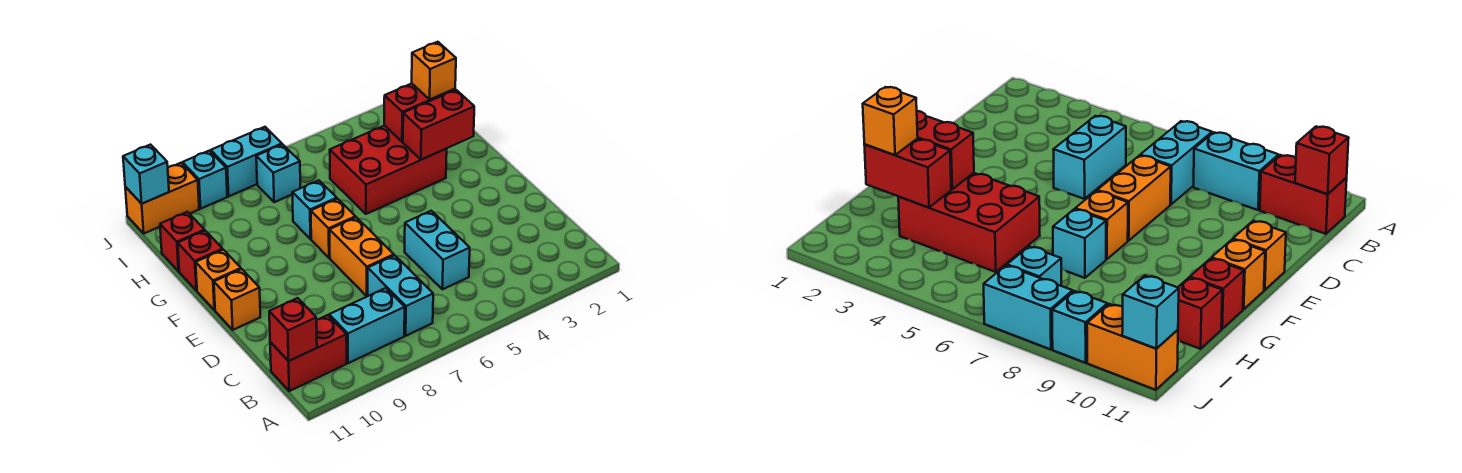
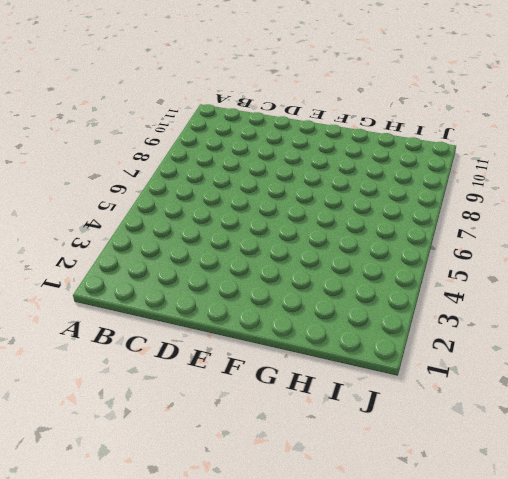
none -> cyan brick B7:C7 level 1
none -> cyan brick B8:B9 level 1
none -> red brick B10:B11 level 1

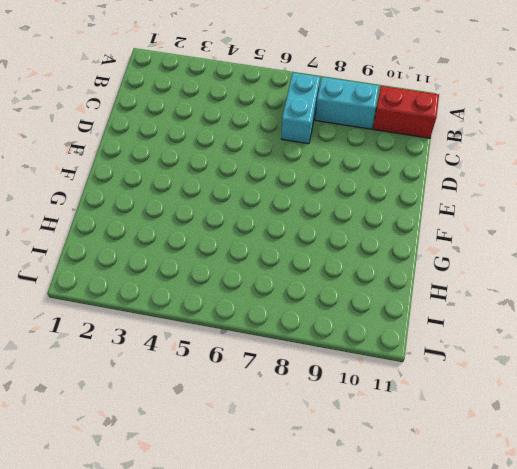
none -> cyan brick C5:D5 level 1
none -> orange brick D7:E7 level 1
none -> orange brick E11 level 1

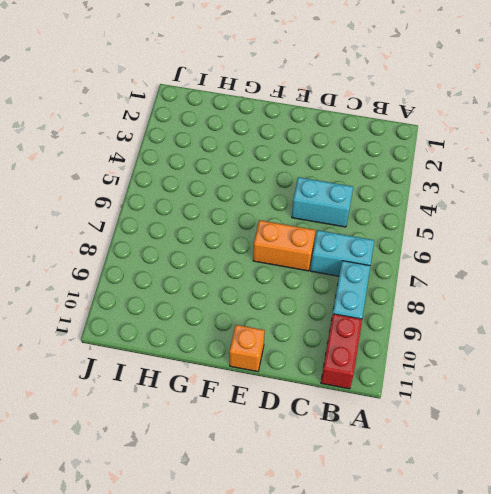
none -> orange brick F7 level 1
none -> orange brick F11 level 1
none -> red brick G3:H5 level 1

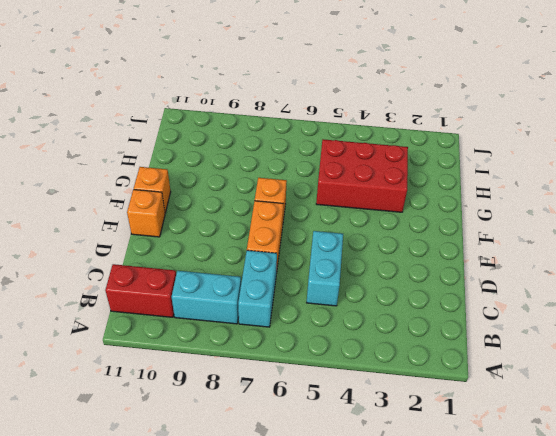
none -> cyan brick G7 level 1
none -> red brick G11 level 1
none -> red brick H11 level 1

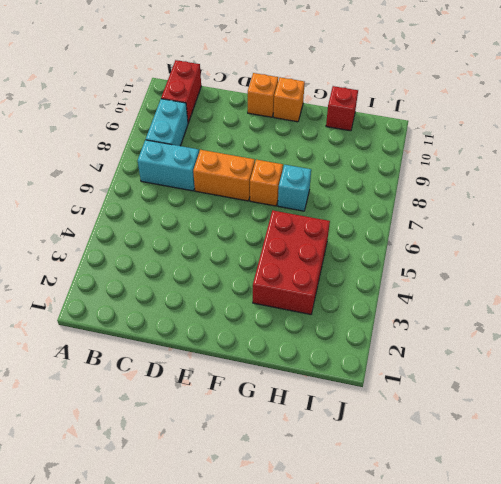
none -> cyan brick C5:D5 level 1
none -> red brick G11 level 1
none -> cyan brick I7 level 1

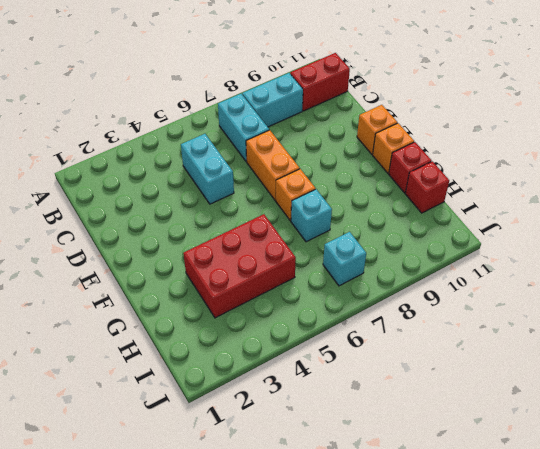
none -> cyan brick J7:J8 level 1
none -> cyan brick J9 level 1
none -> orange brick J10:J11 level 1

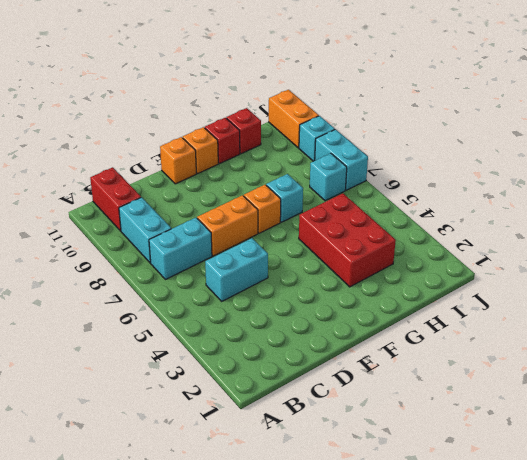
none -> red brick B11 level 2
none -> red brick G2:G3 level 2
none -> red brick H2:H3 level 2

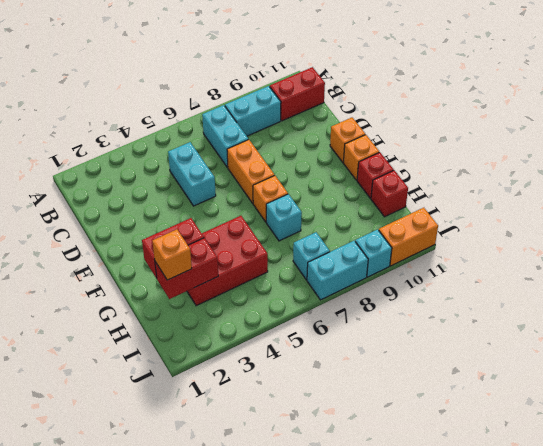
none -> red brick B11 level 2
none -> cyan brick J11 level 2

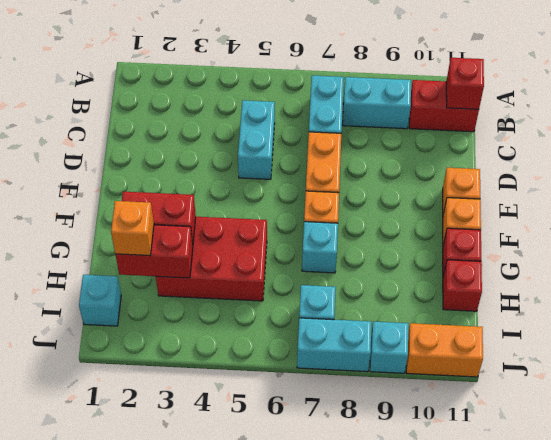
cyan brick I1 level 1 -> cyan brick J11 level 2

